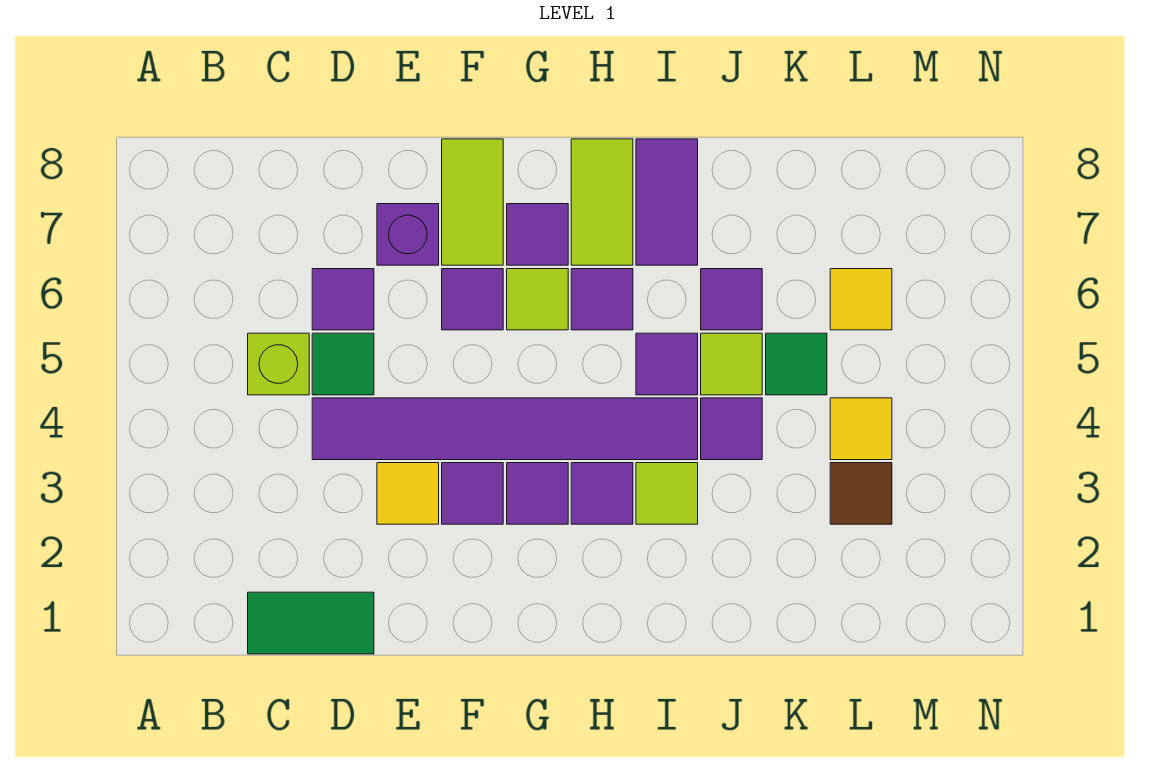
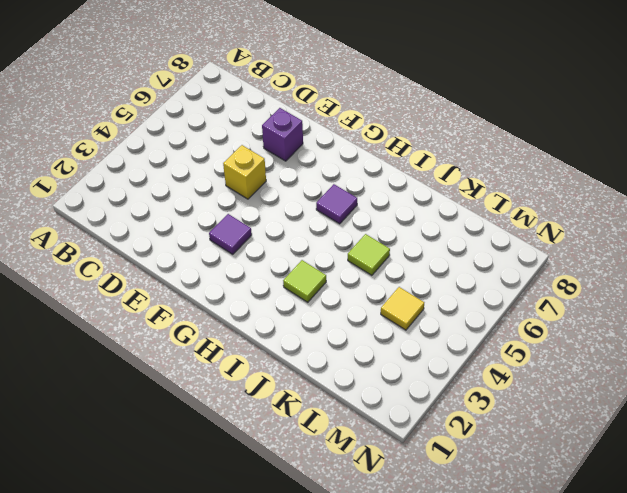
yellow brick E5 level 1 -> none
none -> green tile C1:D1 level 1
none -> lime brick C5 level 1
none -> purple tile D4:I4 level 1

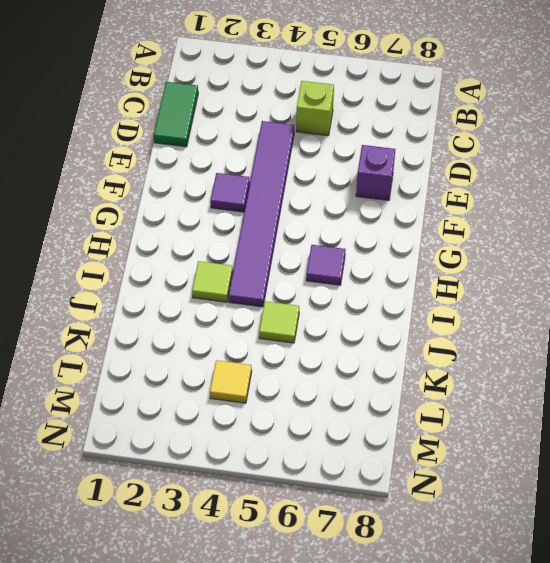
none -> green tile D5 level 1
none -> purple tile D6 level 1
none -> yellow tile E3 level 1

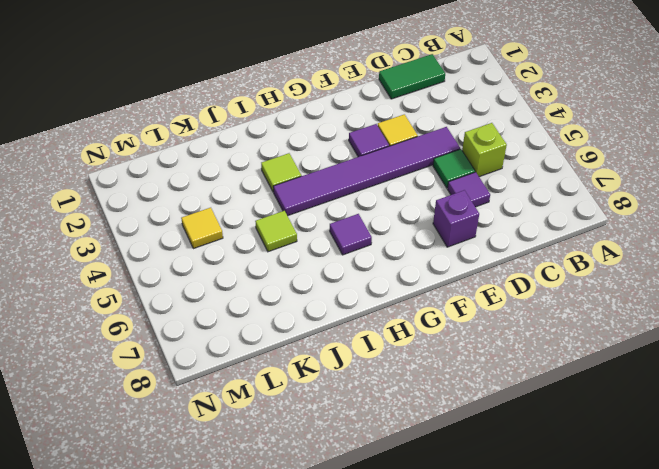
none -> purple tile F6 level 1
none -> lime tile F7:F8 level 1
none -> purple tile G3 level 1

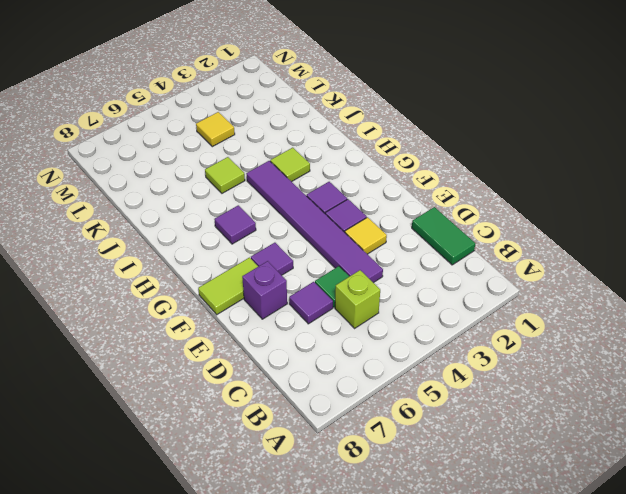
none -> lime tile G6 level 1
none -> purple tile G7 level 1
none -> purple tile H3 level 1

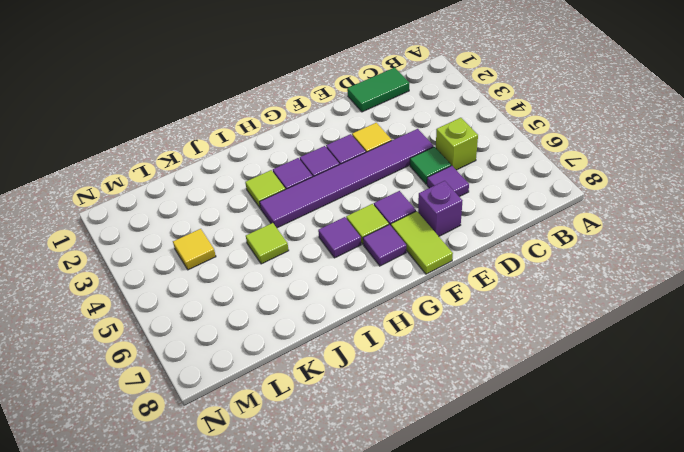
none -> lime tile H7:H8 level 1
none -> purple tile I5 level 1
none -> purple tile I7:I8 level 1

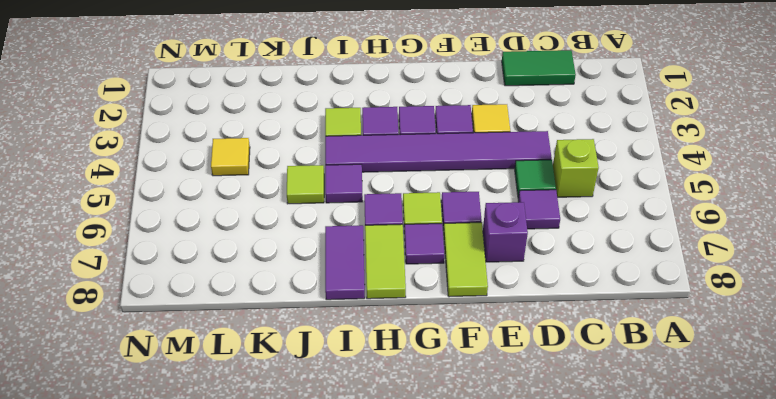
none -> purple tile J4 level 1
none -> purple tile J6 level 1
none -> green tile K5 level 1

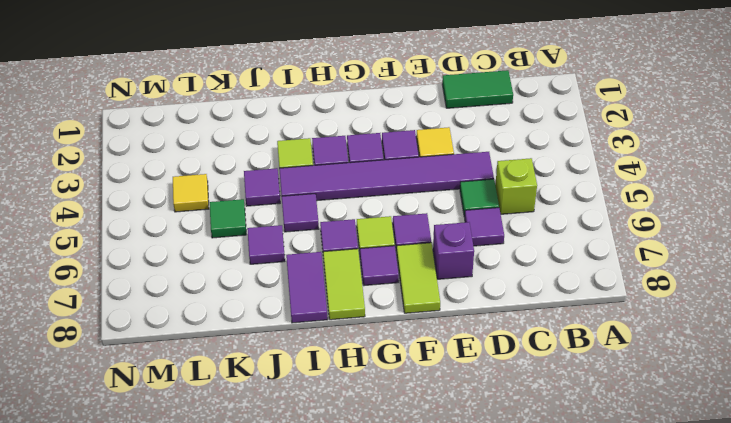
none -> lime tile J5 level 1
none -> brown tile L3 level 1
none -> yellow tile L6 level 1

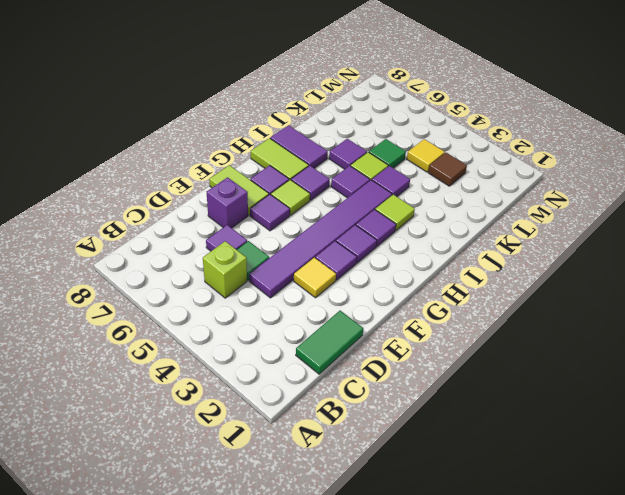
none -> yellow tile L6 level 1

